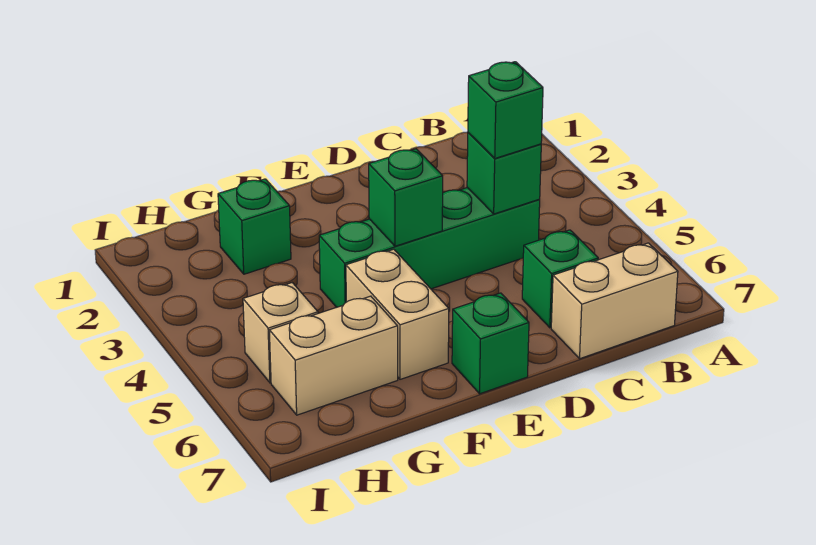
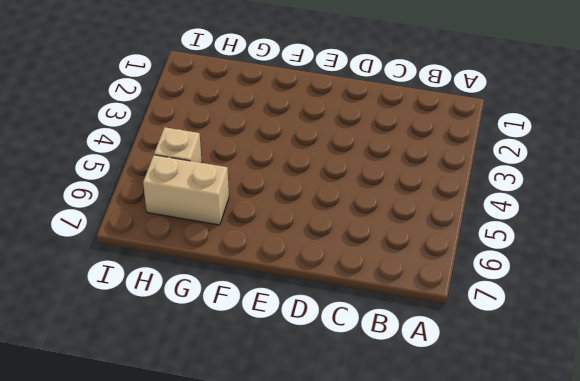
none -> tan brick B7:C7 level 1
none -> green brick C4:F4 level 1

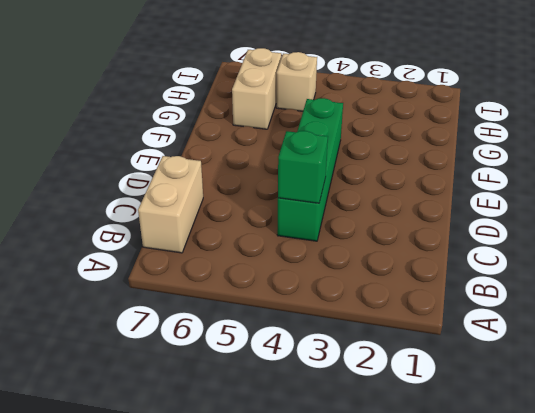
none -> green brick C6 level 1
none -> green brick E7 level 1

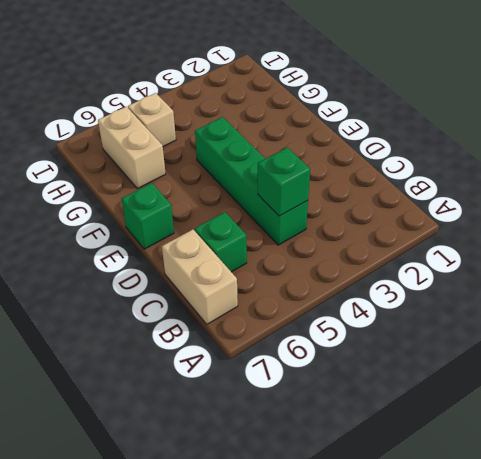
none -> tan brick F5:F6 level 1
none -> green brick G2 level 1

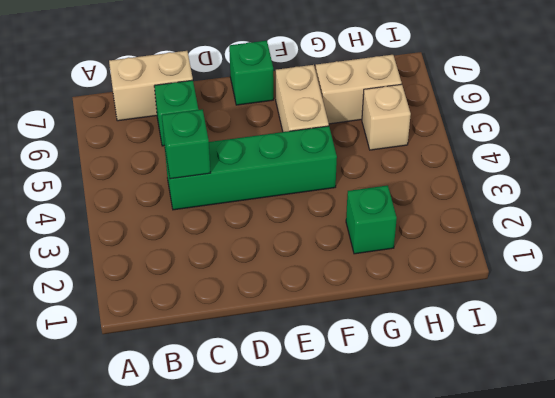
none -> green brick E4 level 2
none -> green brick C4 level 3

